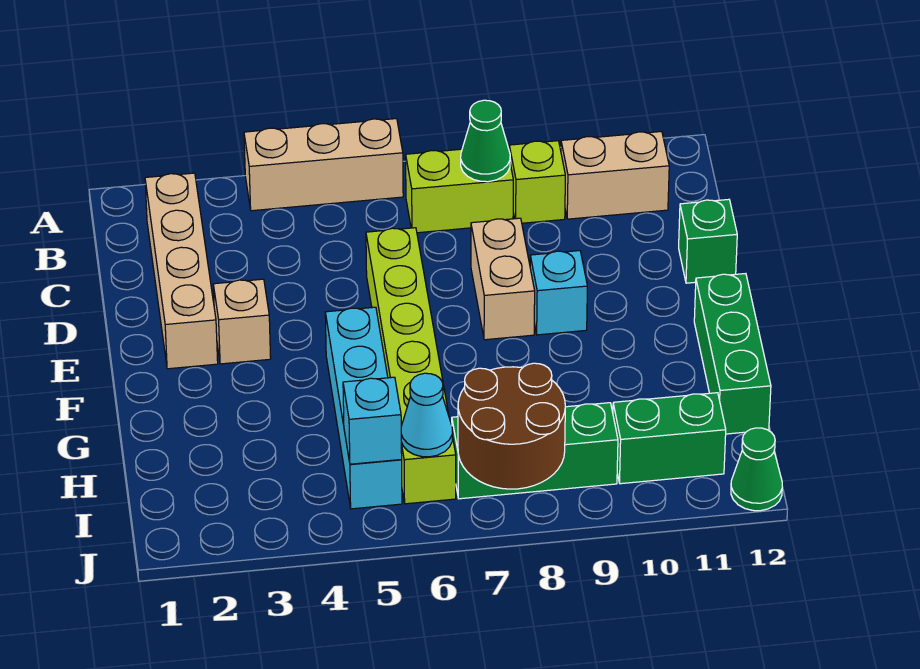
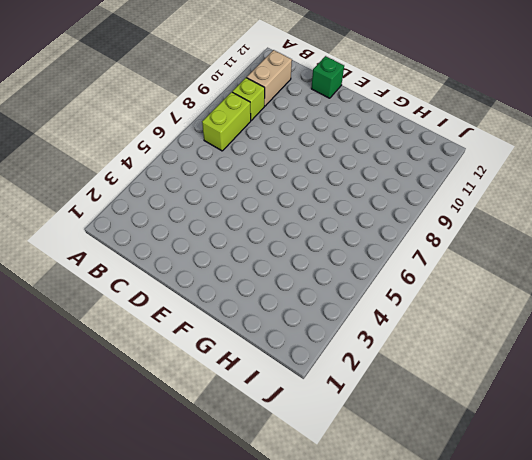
none -> tan brick A4:A6 level 1
none -> tan brick B2:E2 level 1
none -> lime brick D6:I6 level 1

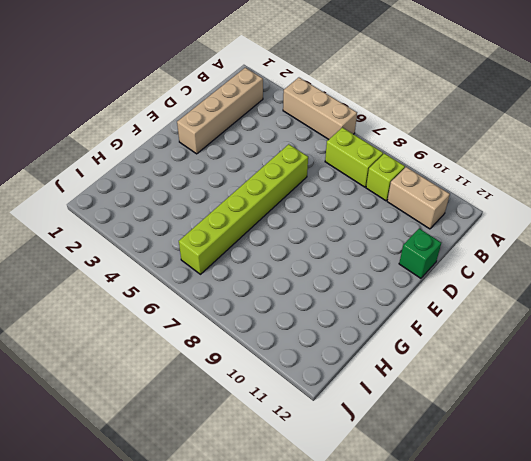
none -> tan brick D8:E8 level 1
none -> tan brick E3 level 1
none -> cyan brick E9 level 1

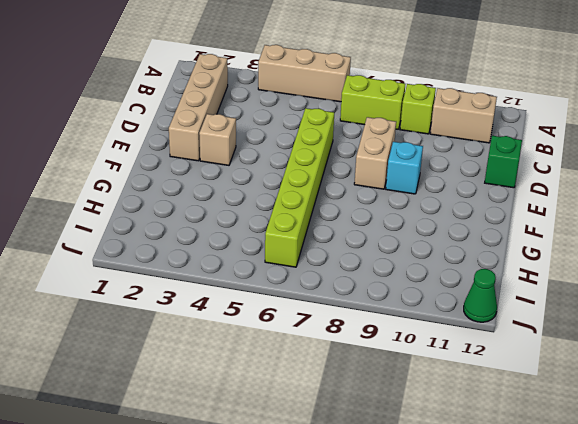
none -> cyan brick F5:I5 level 1
none -> green brick F12:H12 level 1
none -> green brick I7:I9 level 1

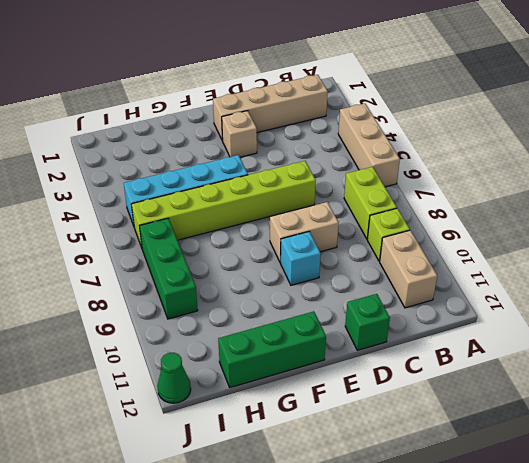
none -> green brick I10:I11 level 1
none -> green cone B8 level 2
none -> cyan brick I5 level 2

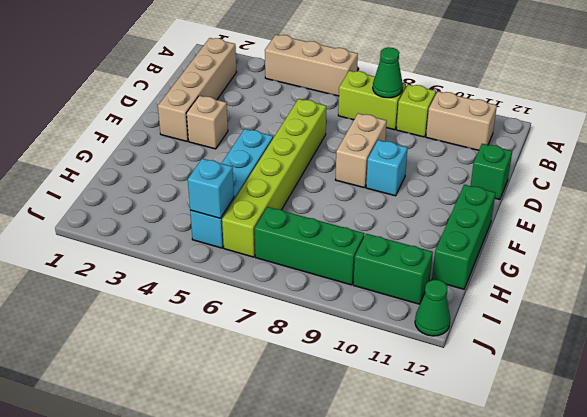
none -> cyan cone I6 level 2
none -> brown round brick I7:J8 level 2

